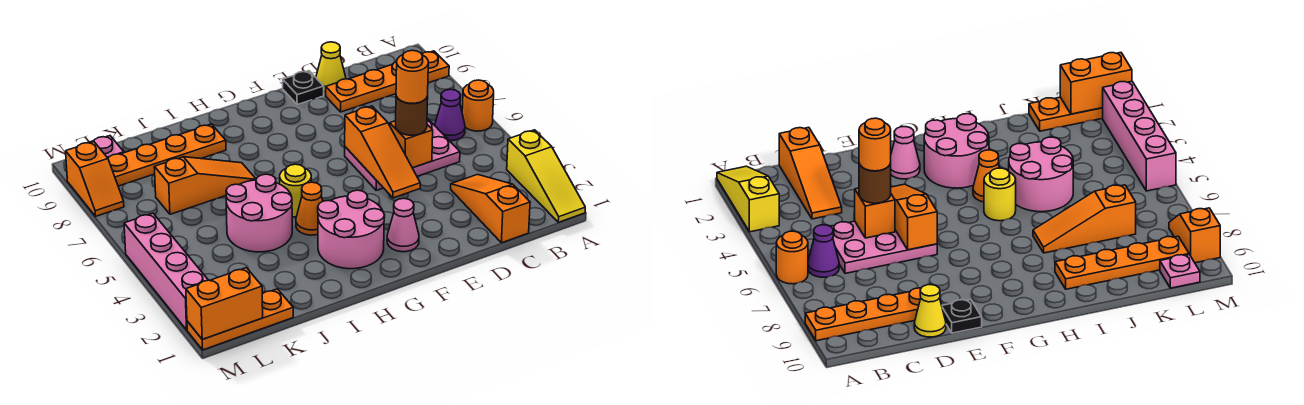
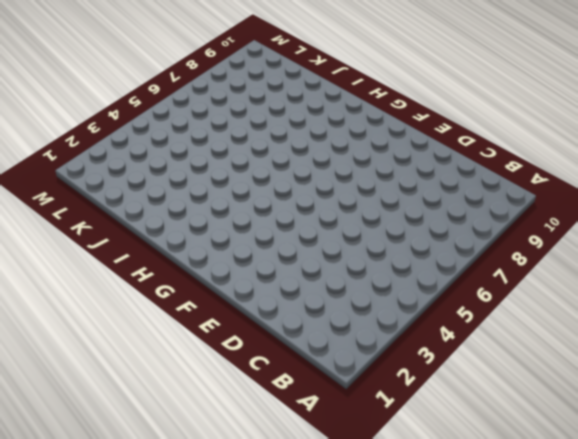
none -> yellow slope A1:A3 level 1 top 3
none -> orange round brick A6 level 1
none -> orange plate A9:D9 level 1

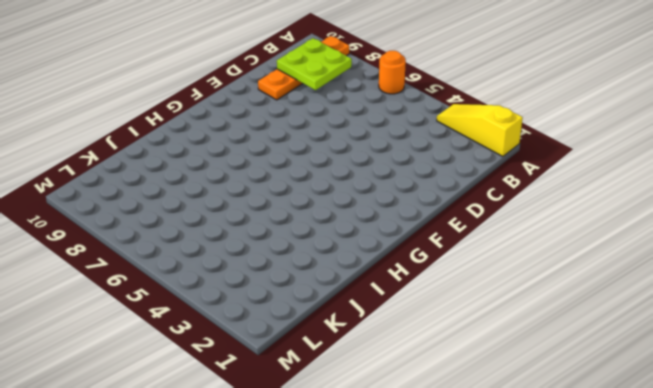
yellow slope A1:A3 level 1 top 1 -> yellow slope A1:A3 level 1 top 3
lime plate B8:C9 level 2 -> none
none -> purple cone B6 level 1
none -> orange slope C1:C3 level 1 top 1
none -> pink plate C5:E6 level 1

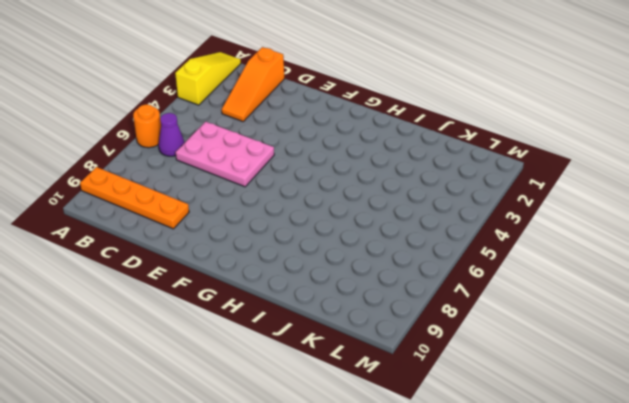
none -> yellow cone D10 level 1
none -> black plate E10 level 1
none -> pink cone F2 level 1

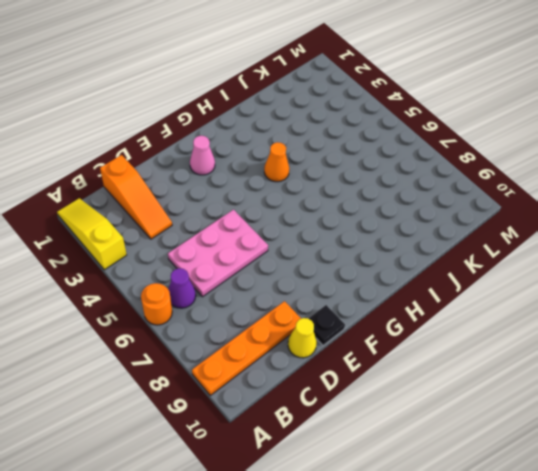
none -> pink round brick G2:H3 level 1
none -> yellow round brick H5 level 1
none -> pink round brick I4:J5 level 1

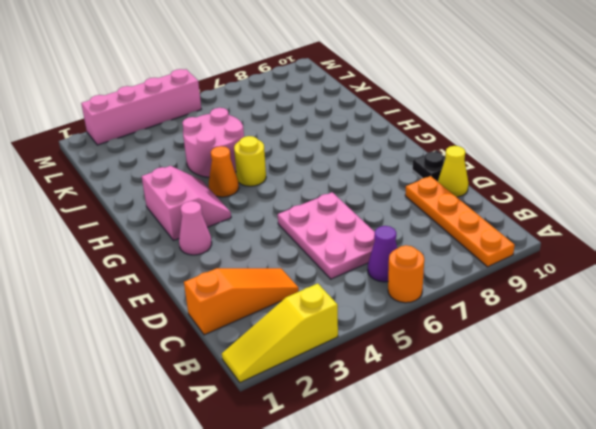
pink slope G2:H3 level 1 top 2 -> pink round brick G2:H3 level 1
none -> orange slope I7:K7 level 1 top K
none -> orange plate I9:L9 level 1
none -> orange plate K1:M1 level 1

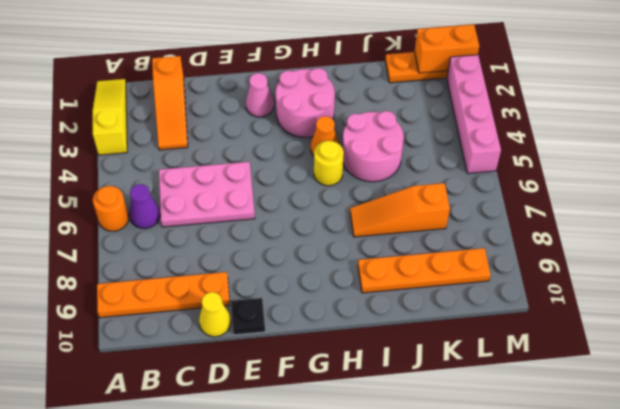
none -> pink plate L10 level 1
none -> orange slope M8:M9 level 1 top 9
none -> orange brick D5 level 2

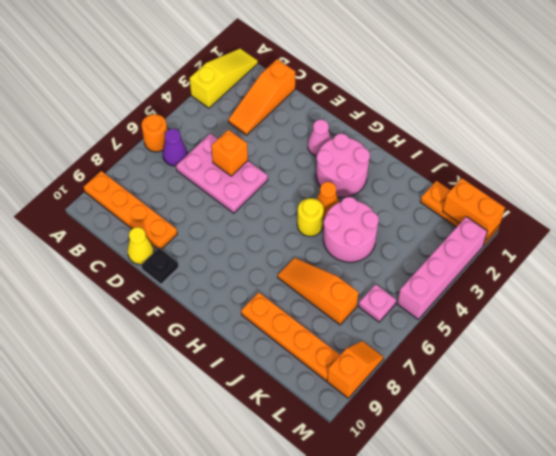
pink plate L6 level 1 -> pink plate L10 level 1
none -> orange slope E4:E6 level 2 top 6
none -> brown round brick D5 level 3
none -> orange round brick D5 level 4

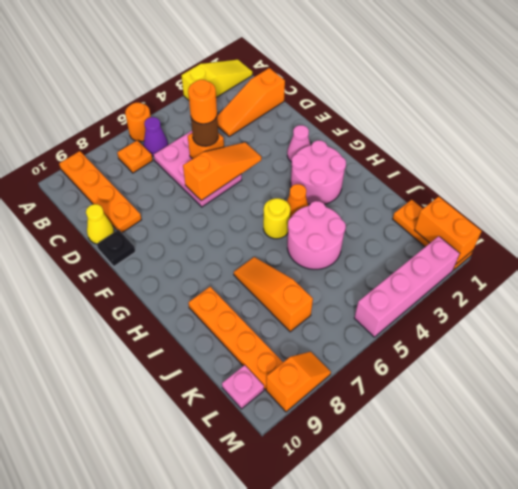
orange plate B7 level 1 -> none

